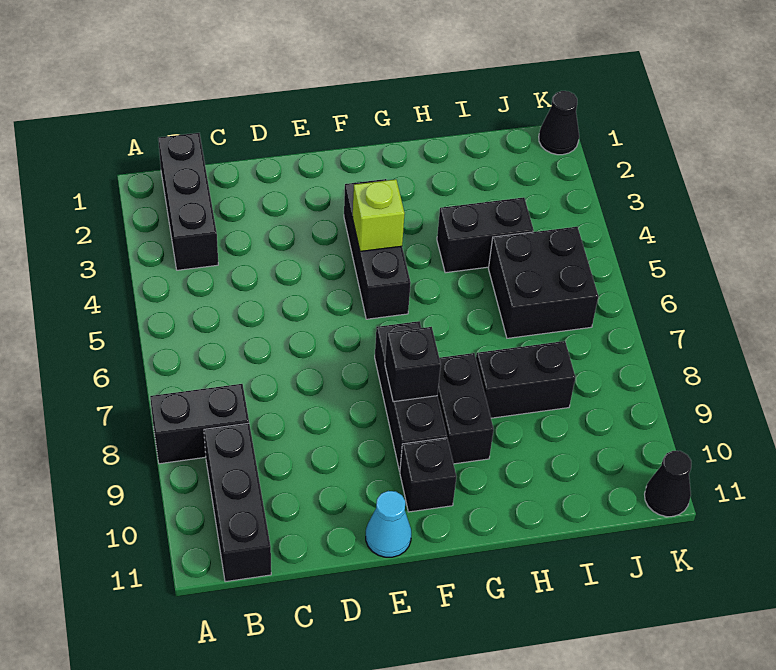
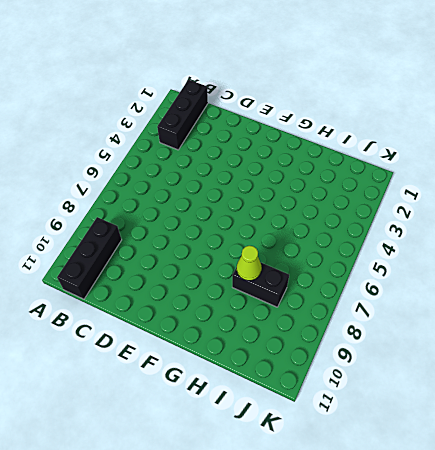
lime cone H8 level 2 -> none
none -> black brick A8:B8 level 1
none -> cyan cone E11 level 1
none -> black brick F3:F5 level 1

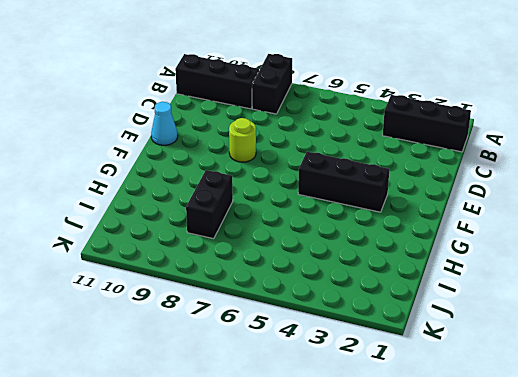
lime round brick E8 level 1 -> none
none -> black brick F7:F9 level 1
none -> black brick F10 level 1
none -> black brick G8:G9 level 1

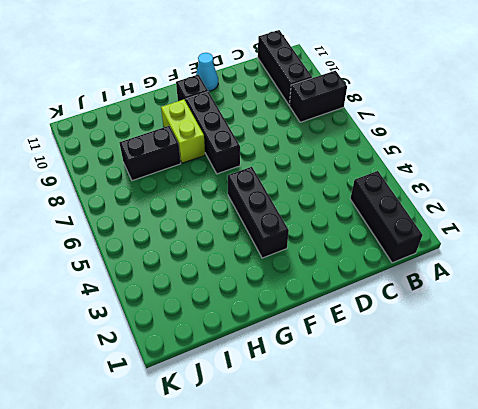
lime brick G8:G9 level 1 -> black brick G8:G9 level 1
none -> black brick H4:I4 level 1
none -> black brick I5:J6 level 1
none -> black cone K1 level 1

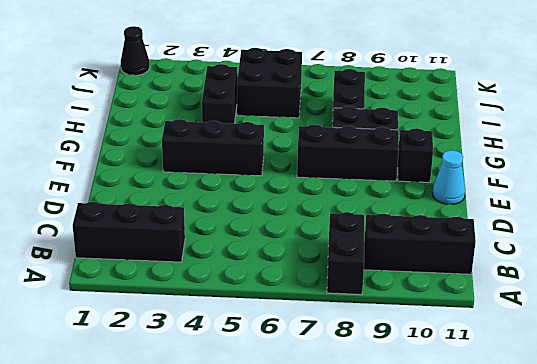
none -> black cone K11 level 1
none -> lime brick F4 level 2
none -> black brick F8 level 2

